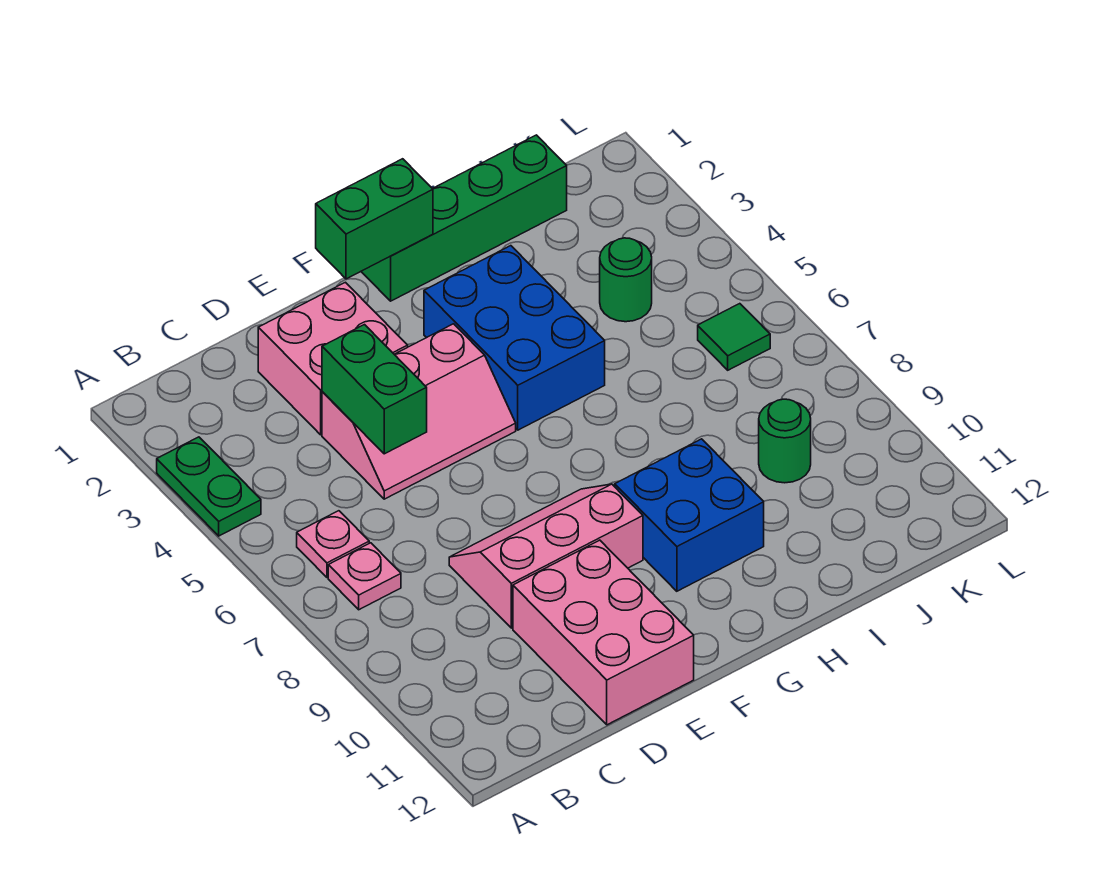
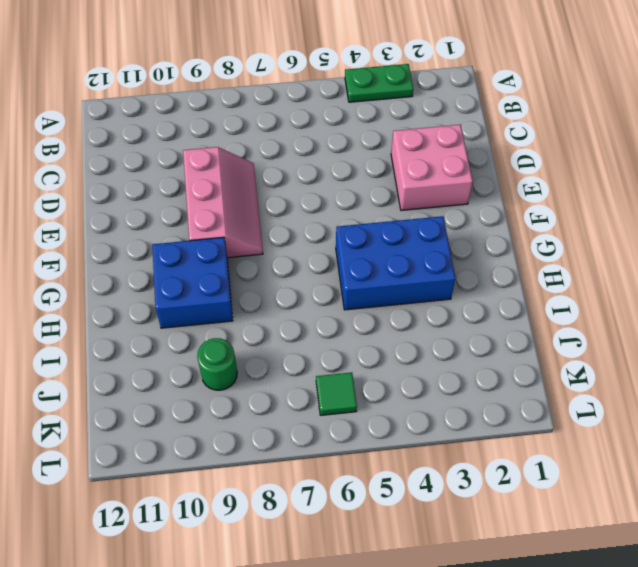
none -> pink plate B6 level 1
none -> pink plate B7 level 1
none -> pink slope D4:F5 level 1 top 4

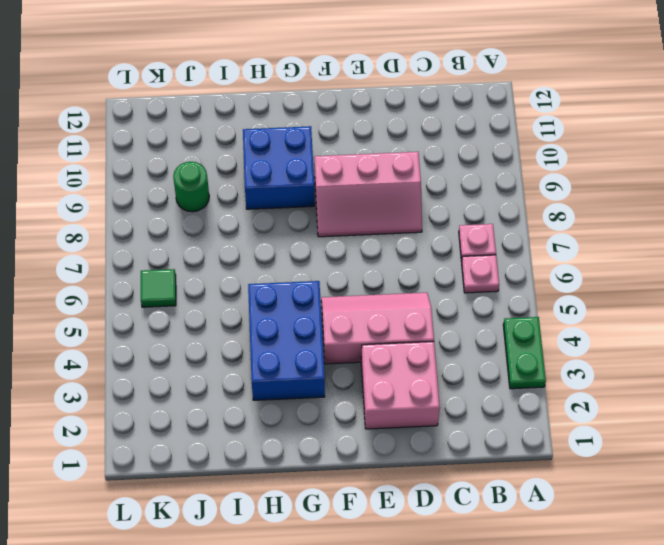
none -> pink brick D10:E12 level 1
none -> green brick G1:J1 level 1
none -> green round brick J4 level 1

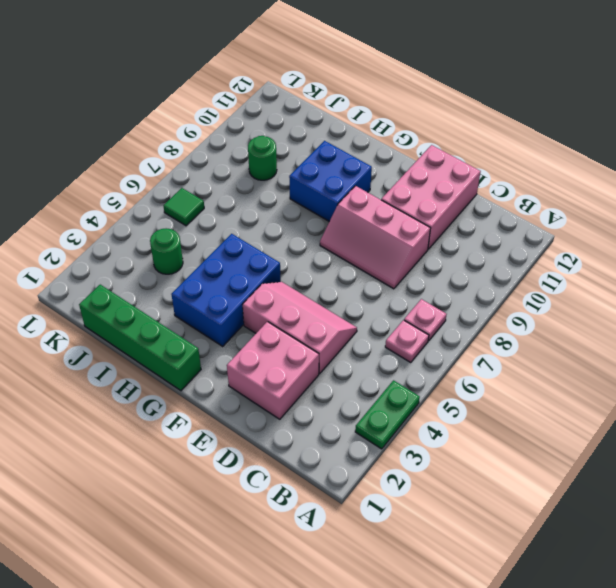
none -> green brick D4:D5 level 2
none -> green brick F1:G1 level 2

